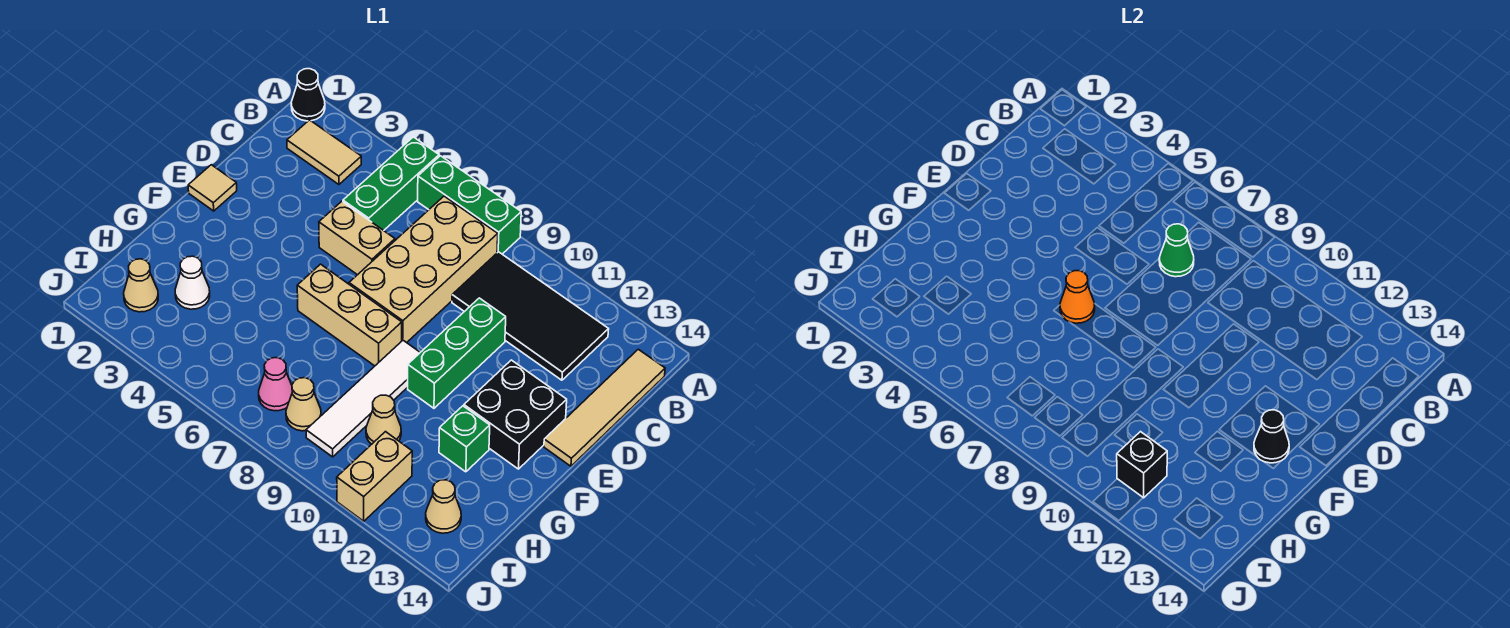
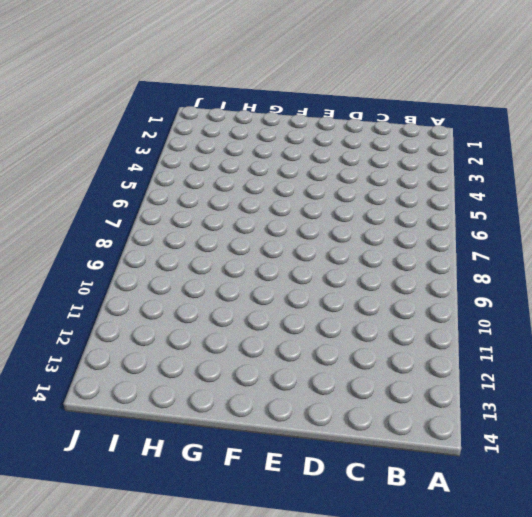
none -> black cone A1 level 1
none -> green brick A5:C5 level 1
none -> green brick A6:A8 level 1

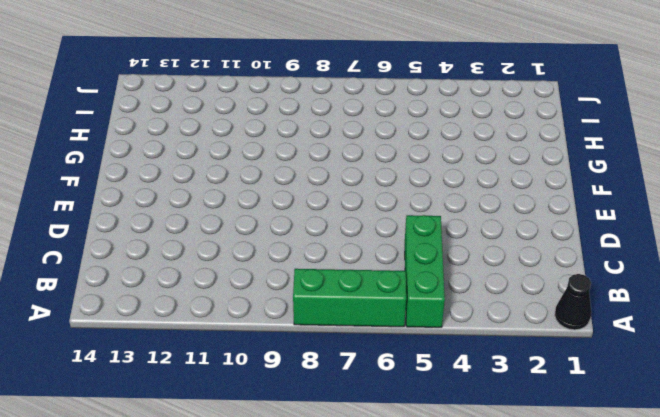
none -> tan tile B2:B3 level 1
none -> tan brick B7:E8 level 1
none -> black tile B9:C12 level 1

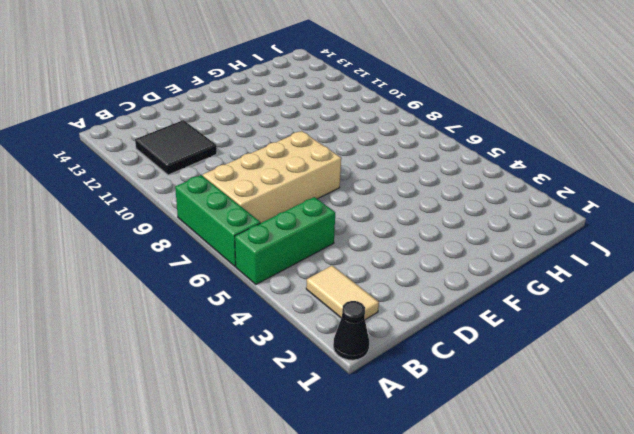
black tile B11:C12 level 1 -> black tile B9:C12 level 1
none -> tan tile B14:E14 level 1
none -> tan brick D5:D6 level 1
none -> green brick D10:F10 level 1

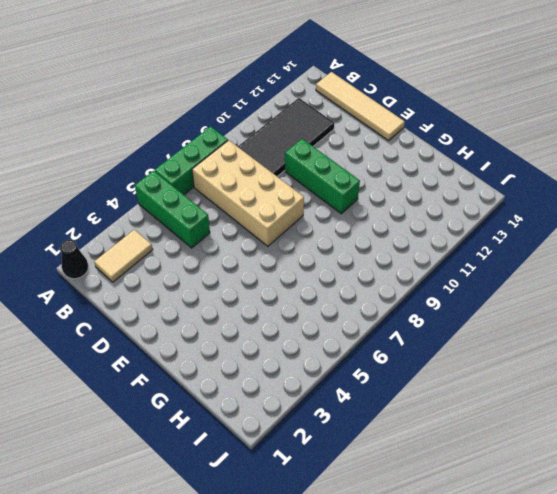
none -> tan brick D5:D6 level 1
none -> tan tile E1 level 1
none -> black brick E12:F13 level 1

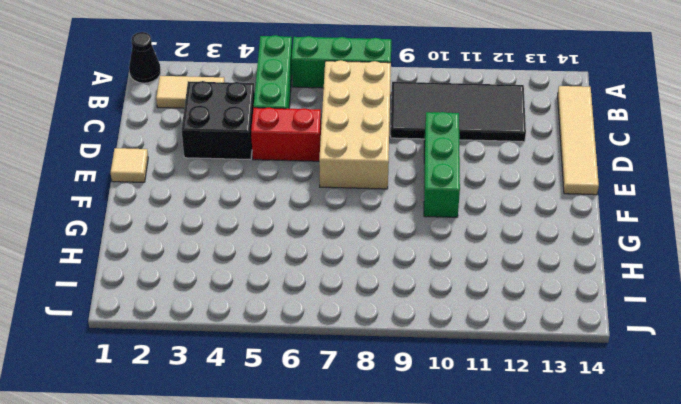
black brick C3:D4 level 1 -> black brick E12:F13 level 1
red brick D5:D6 level 1 -> tan brick D5:D6 level 1
none -> tan brick F6:F8 level 1
none -> white tile F9:I9 level 1
none -> green brick G12 level 1

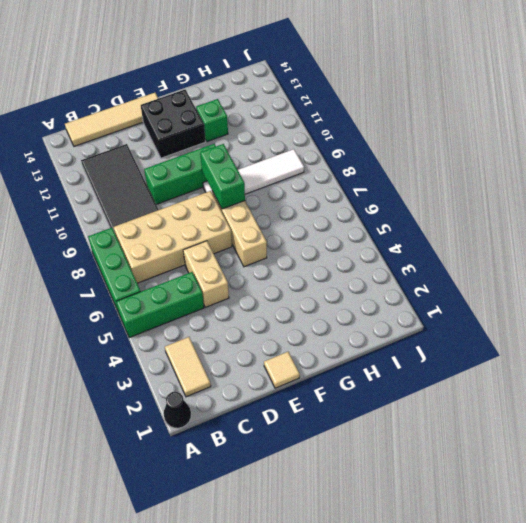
green brick F8:F9 level 2 -> none
none -> white cone H3 level 1
none -> tan cone H10 level 1
none -> tan cone I2 level 1

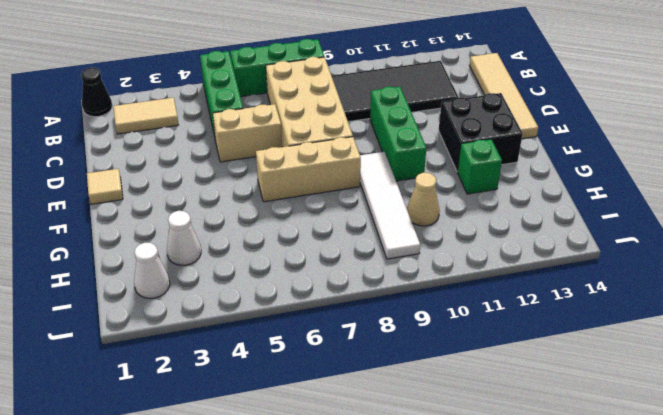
white cone I2 level 1 -> tan cone I2 level 1
none -> pink cone I7 level 1
none -> tan cone I8 level 1
none -> tan brick I11:J11 level 1

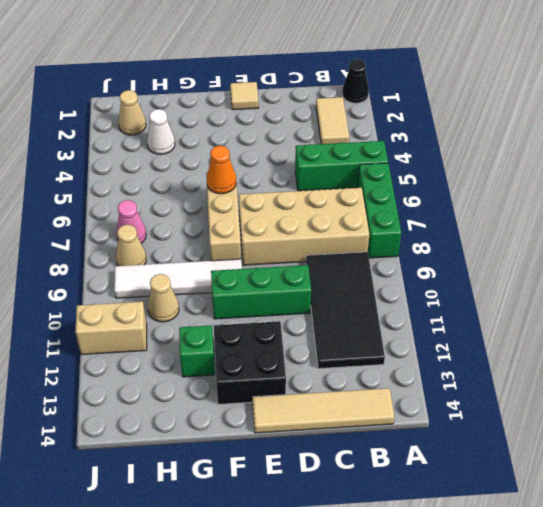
none -> tan brick D5:D6 level 1
none -> tan cone I13 level 1
none -> green cone C7 level 2

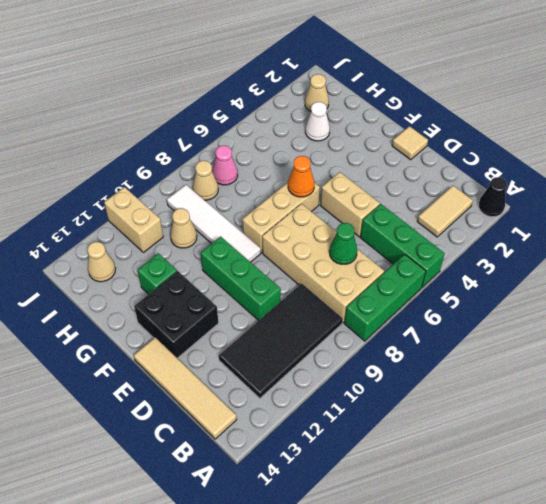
tan brick D5:E5 level 1 -> tan brick D5:D6 level 1
none -> black cone F13 level 2
none -> black brick I11 level 2

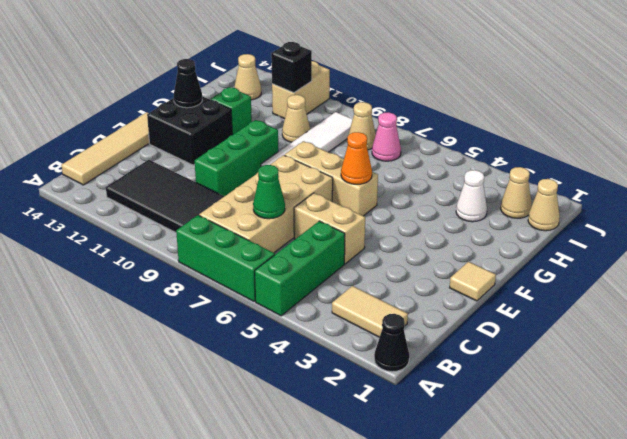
tan cone I1 level 1 -> none

